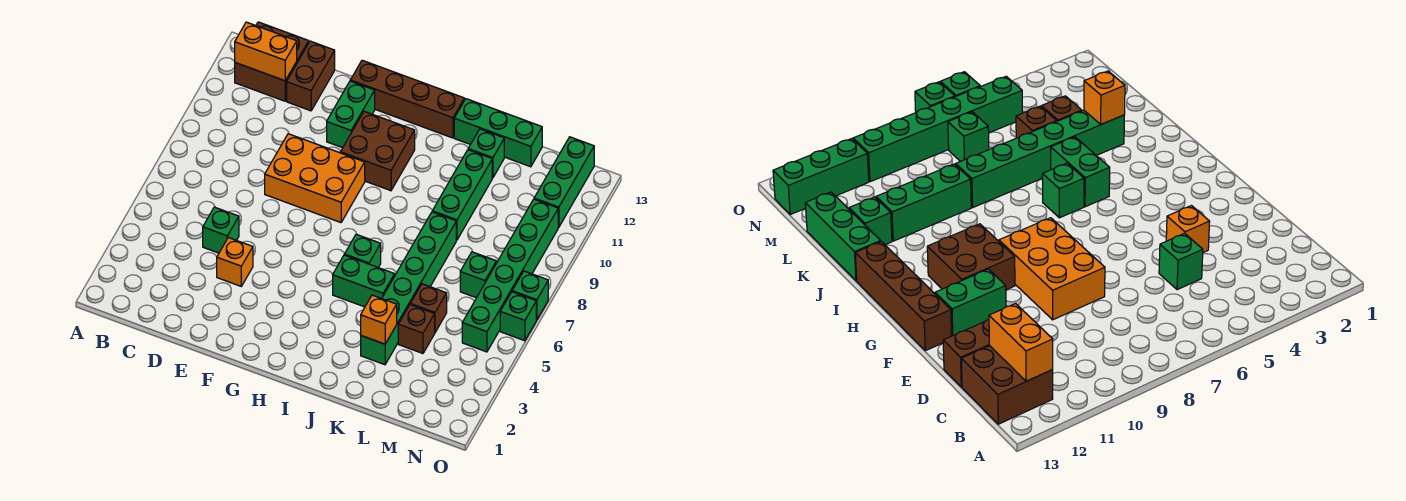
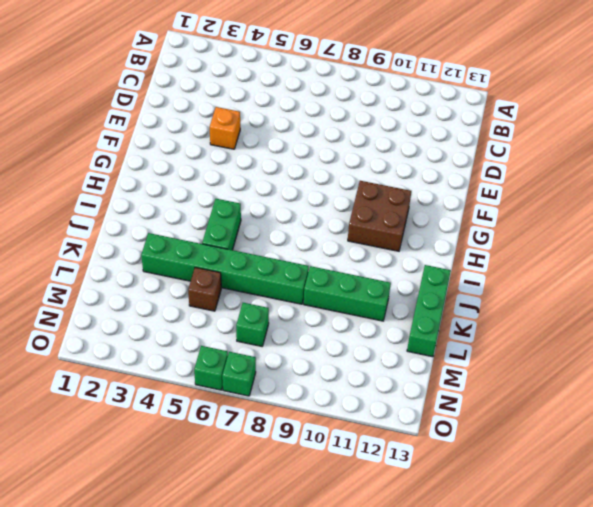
none -> brown brick B12:C13 level 1
none -> green brick D5 level 1
none -> brown brick D12:D13 level 1

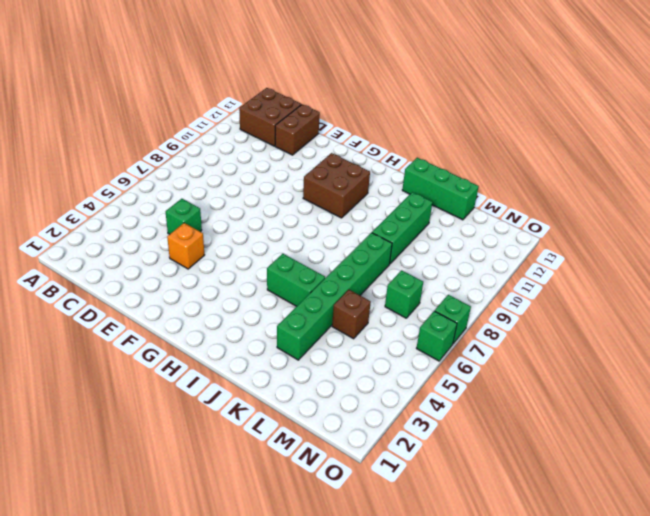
none -> orange brick E8:G9 level 1
none -> green brick F11:F12 level 1
none -> brown brick F13:I13 level 1

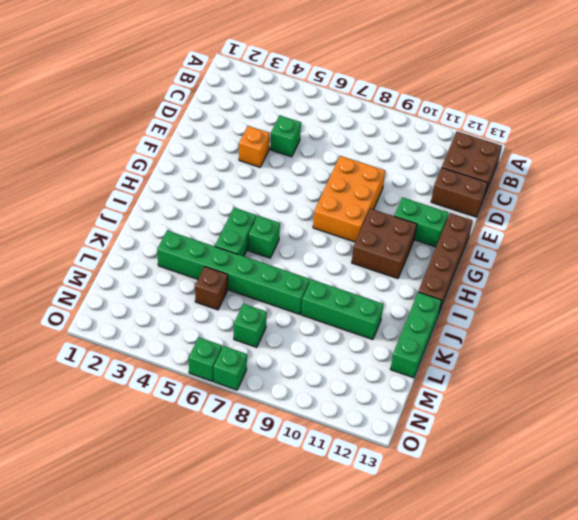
none -> green brick K12 level 1
none -> brown brick L4 level 1
none -> green brick N5:N10 level 1

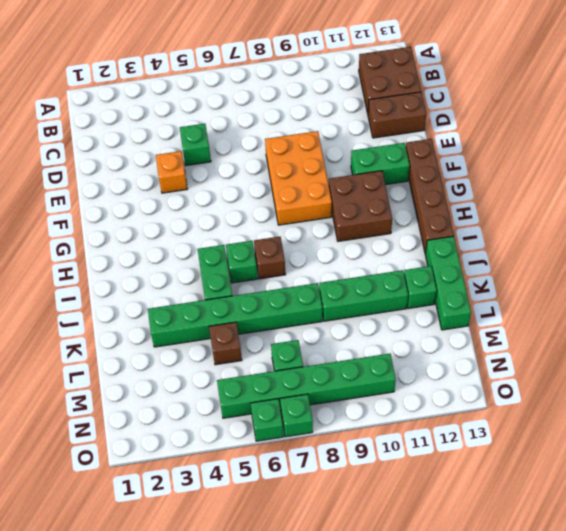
brown brick I7 level 1 -> brown brick L4 level 1
none -> green brick N11:N13 level 1
none -> orange brick B12:C12 level 2
none -> orange brick K3 level 2

